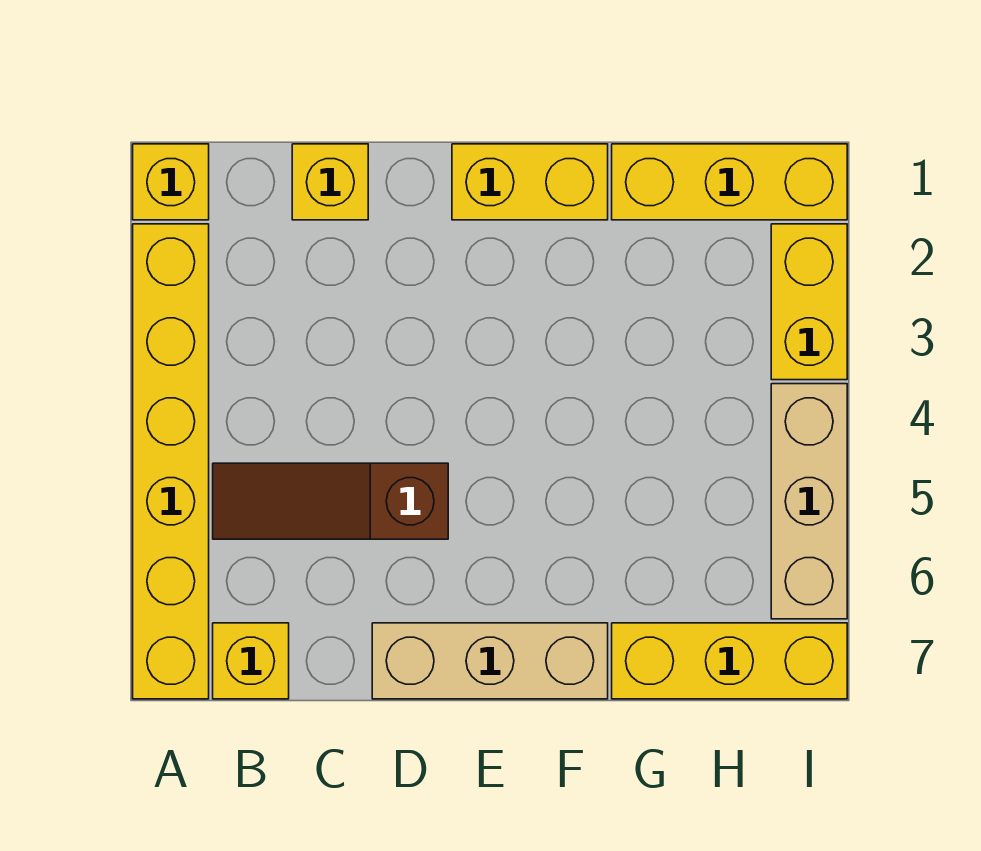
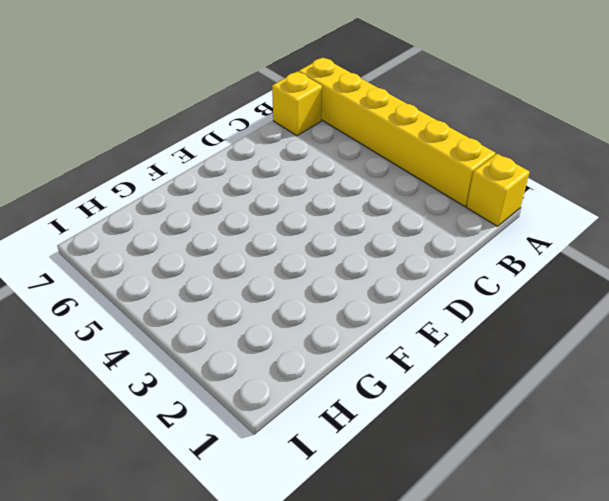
none -> brown slope B5:D5 level 1 top D
none -> yellow brick C1 level 1

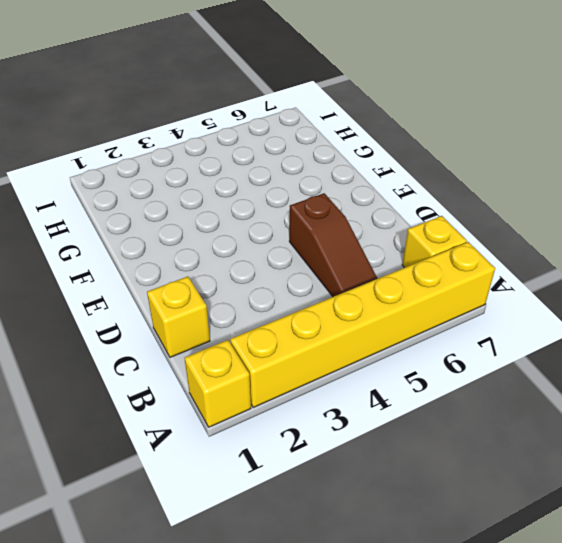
none -> tan brick D7:F7 level 1
none -> yellow brick E1:F1 level 1

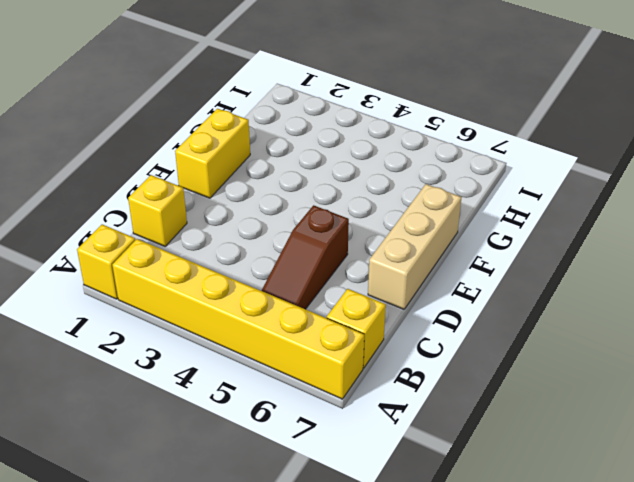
none -> yellow brick G1:I1 level 1
none -> yellow brick G7:I7 level 1

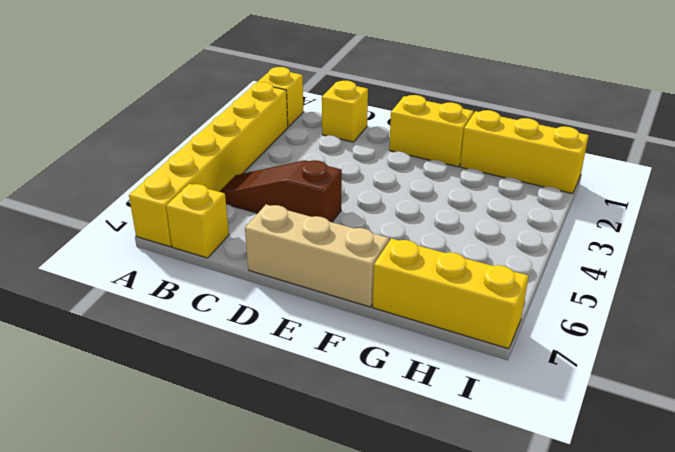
none -> yellow brick I2:I3 level 1
none -> tan brick I4:I6 level 1

